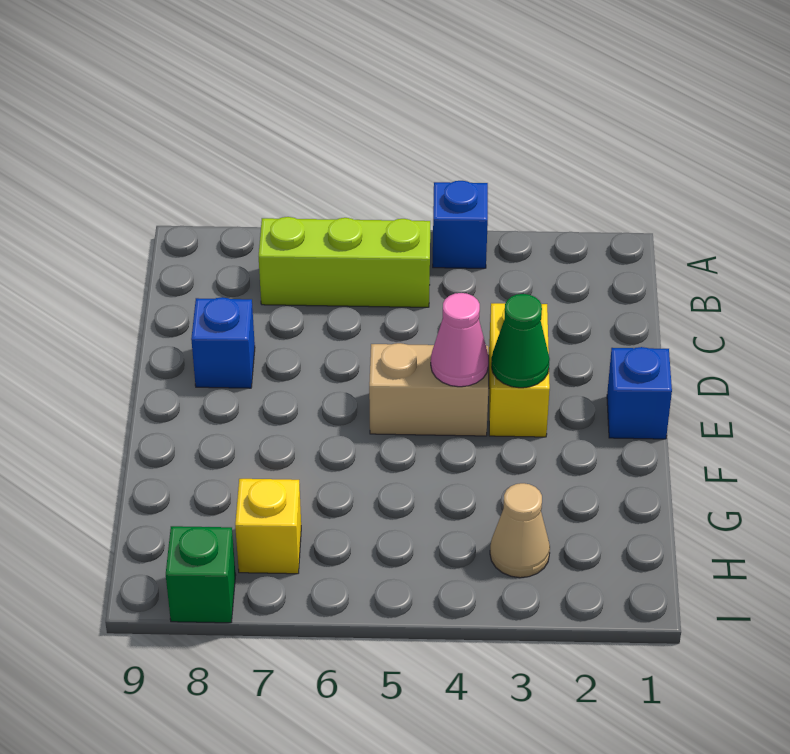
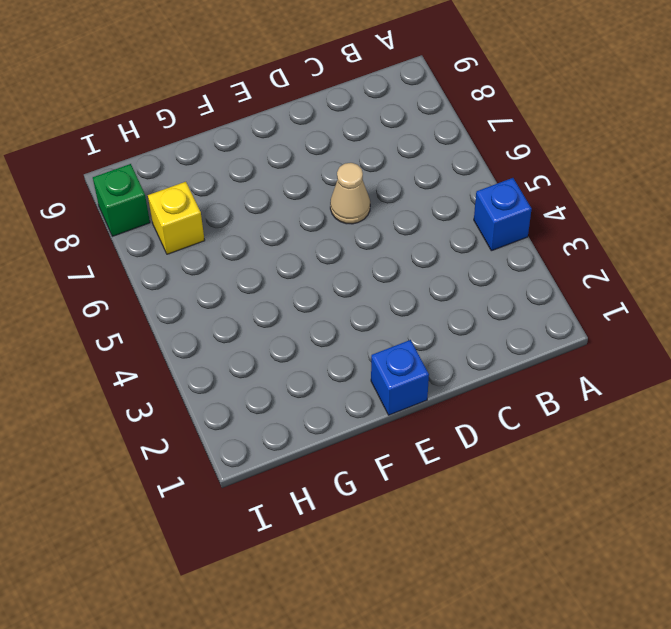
tan cone D6 level 1 -> tan cone H3 level 1
none -> lime brick B5:B7 level 1
none -> yellow brick D3:E3 level 1

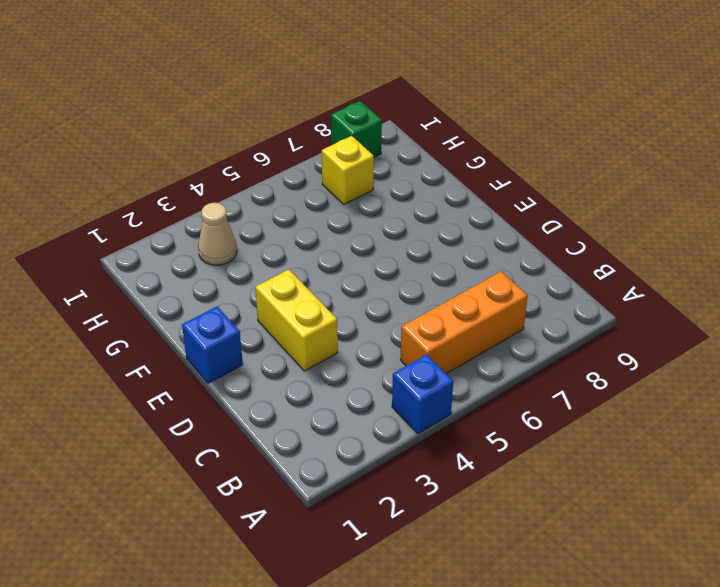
orange brick B5:B7 level 1 -> lime brick B5:B7 level 1
none -> blue brick D8 level 1
none -> tan brick E4:E5 level 1

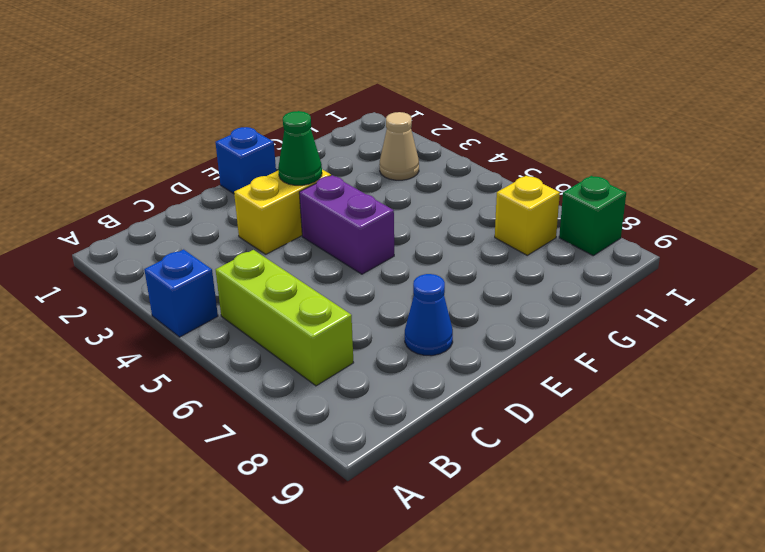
blue cone D8 level 1 -> blue brick D8 level 1
purple brick E4:E5 level 1 -> tan brick E4:E5 level 1
none -> pink cone E4 level 2

